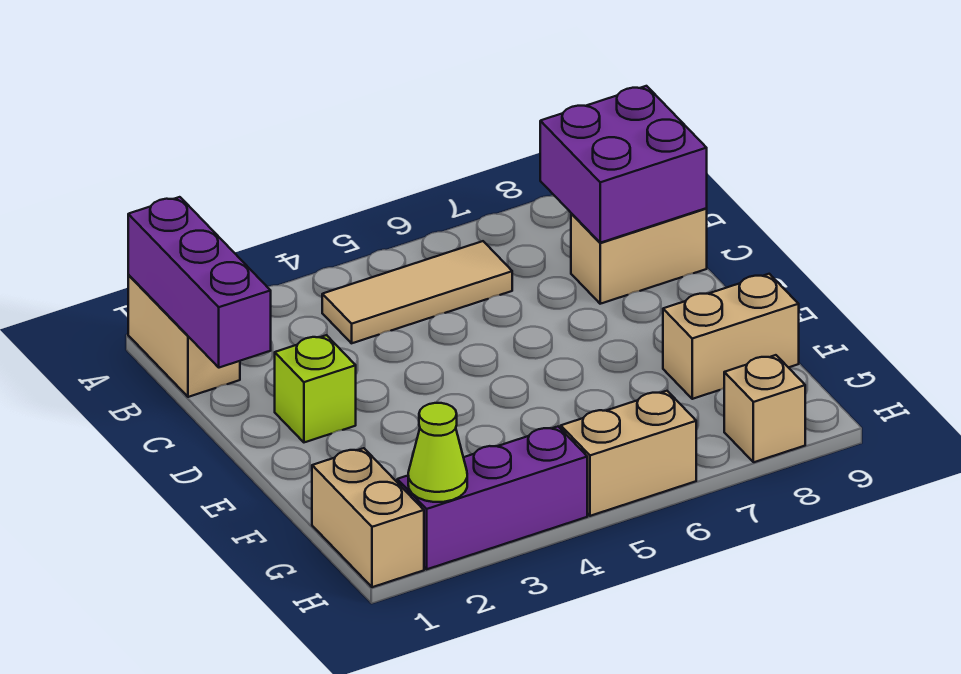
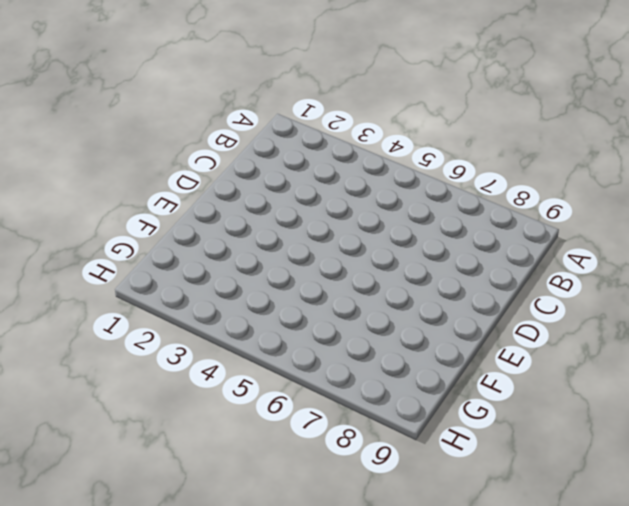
none -> tan brick A1:B1 level 1
none -> tan tile B4:B6 level 1
none -> tan brick C8:C9 level 1

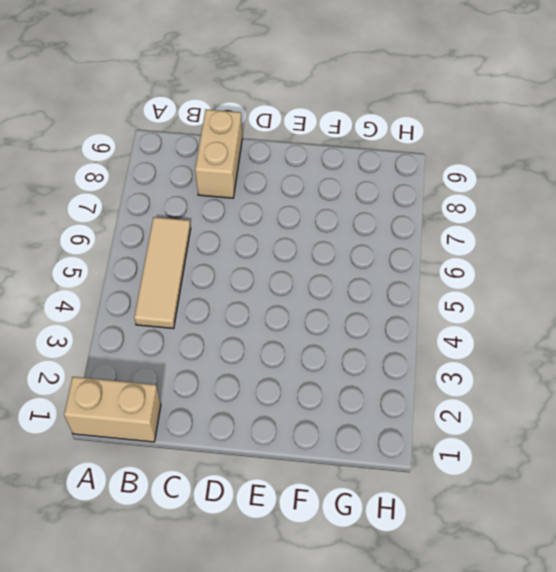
none -> lime brick D2 level 1
none -> tan brick F8:F9 level 1
none -> tan brick G1:H1 level 1

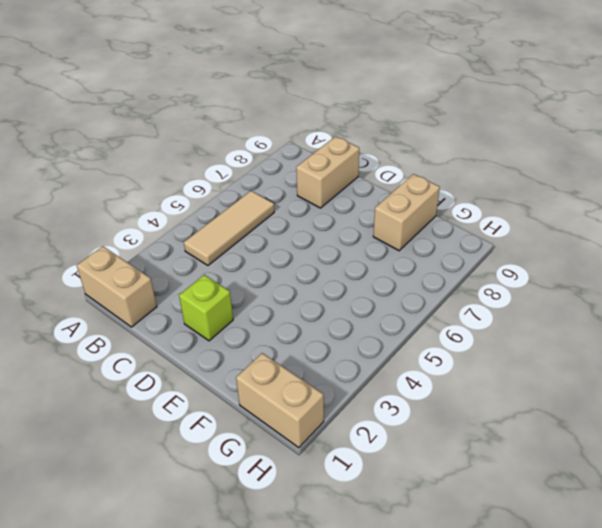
none -> purple brick H2:H4 level 1
none -> tan brick H5:H6 level 1
none -> tan brick H8 level 1

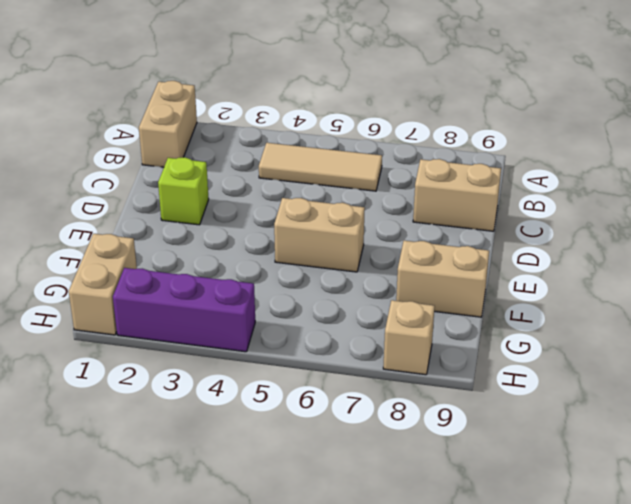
tan brick E5:E6 level 1 -> tan brick H5:H6 level 1
none -> purple brick A1:C1 level 2
none -> purple brick B8:C9 level 2
none -> lime cone H2 level 2

